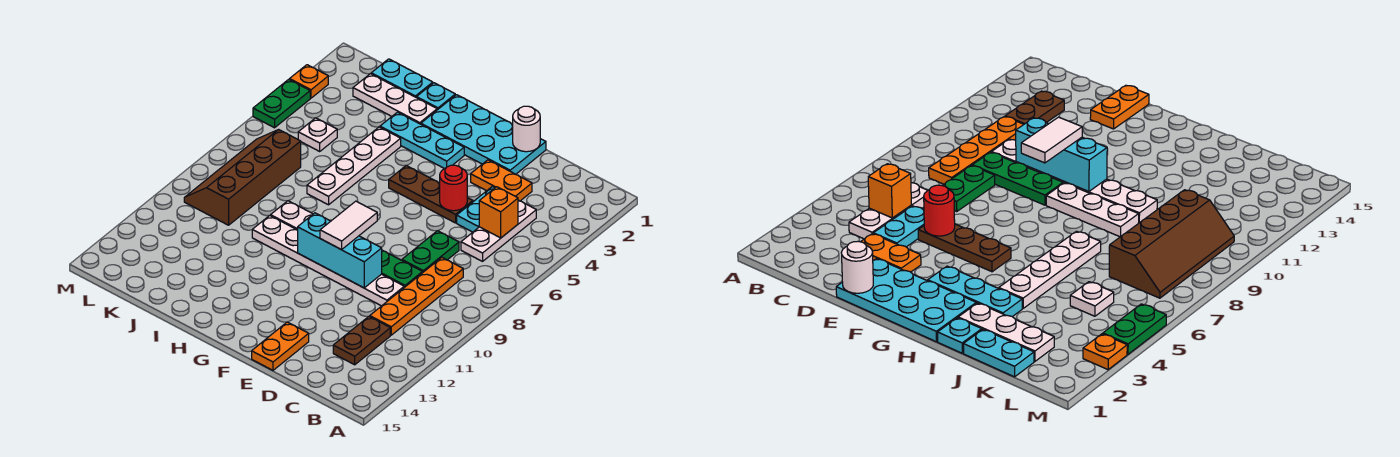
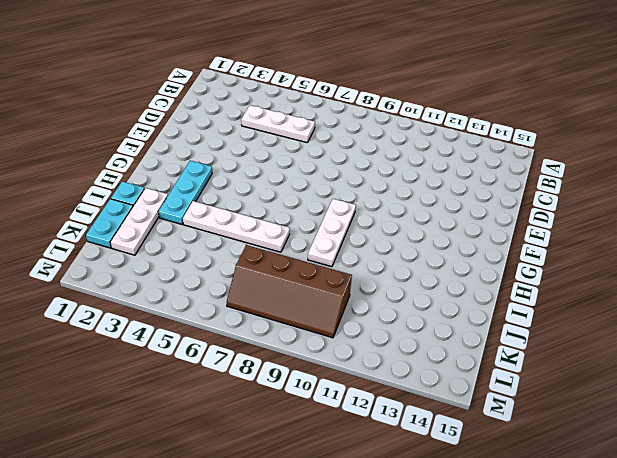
none -> orange plate C8:C11 level 1
none -> brown plate C12:C13 level 1
none -> orange plate D3:E3 level 1

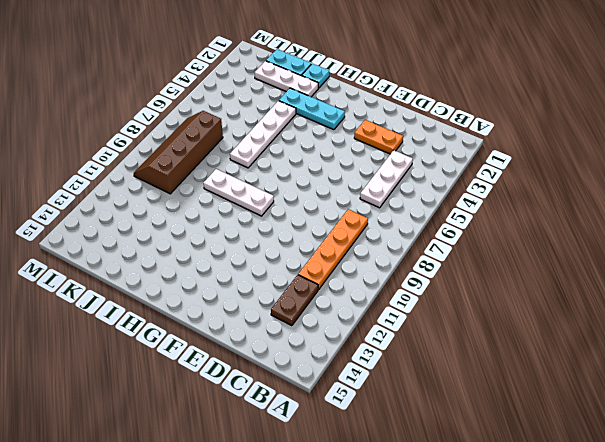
none -> cyan plate D4:D5 level 1
none -> green plate D7:D8 level 1
none -> green plate D9:F9 level 1

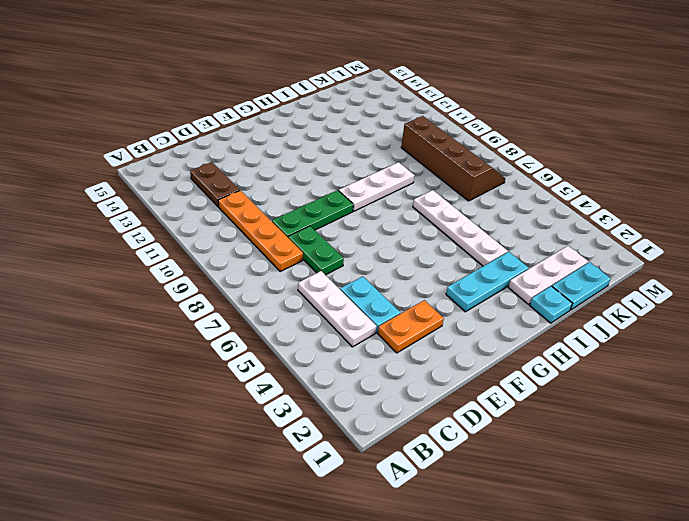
none -> white plate D10:I10 level 1
none -> cyan plate E1:H2 level 1
none -> brown plate E5:G5 level 1

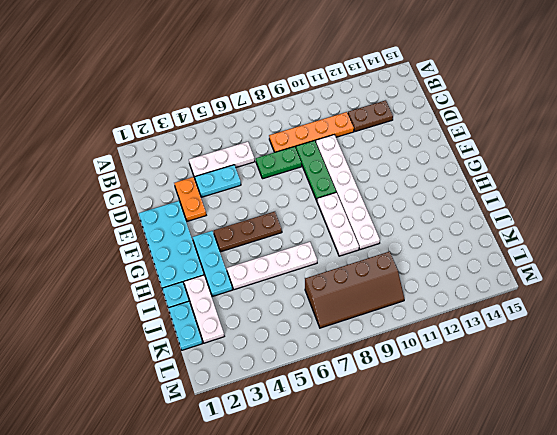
brown plate G4:G6 level 1 -> brown plate E5:G5 level 1
none -> orange plate E14:E15 level 1
none -> white plate K5 level 1
none -> orange plate M3 level 1

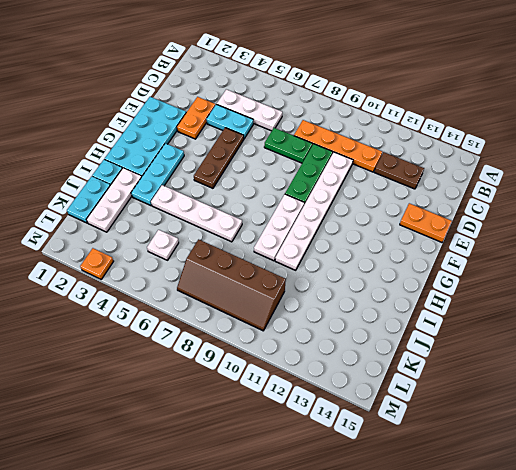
none -> green plate M4:M5 level 1
none -> orange brick C5 level 2
none -> white round brick E1 level 2

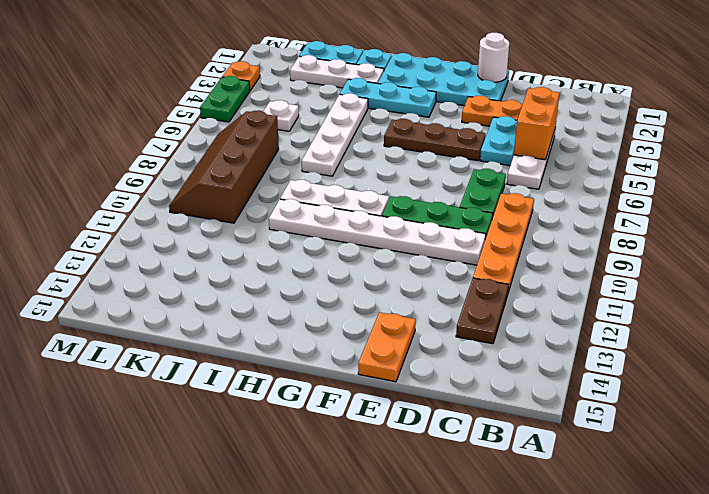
orange brick C4:C5 level 2 -> orange brick C5 level 2
none -> red round brick E5 level 2
none -> cyan brick E10:G10 level 2
none -> white tile F9:F10 level 3

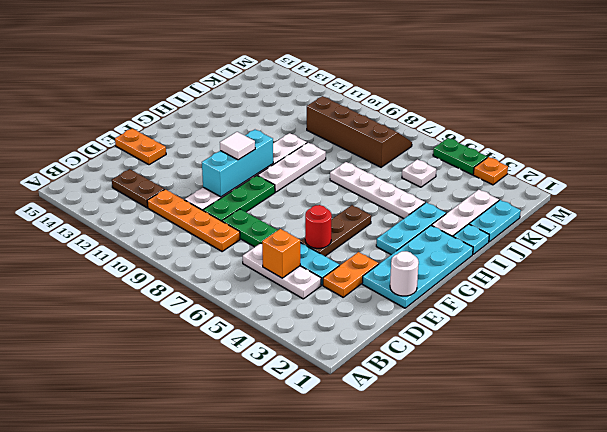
white tile F10 level 3 -> white tile F9:F10 level 3

